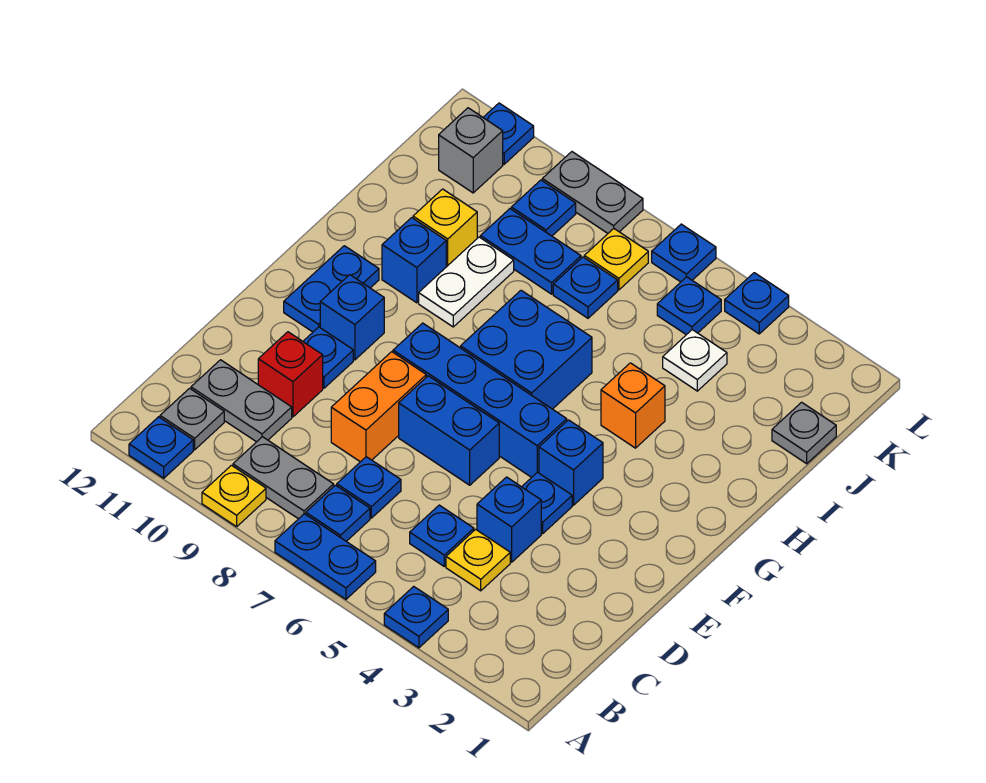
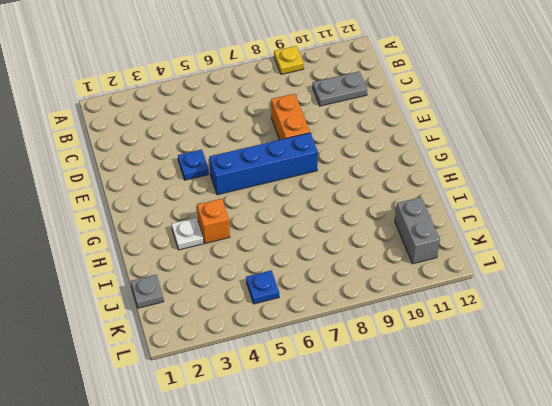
white plate H3 level 1 -> white plate J4 level 1
grey brick J11:K11 level 1 -> grey brick K11 level 1
none -> blue plate A4 level 1
none -> blue plate A6:A7 level 1
none -> blue plate A11 level 1
none -> blue plate B7 level 1

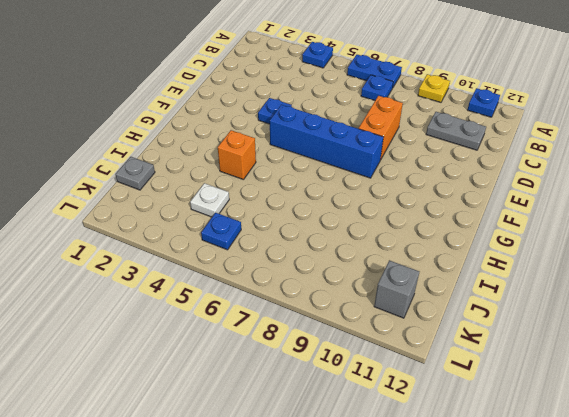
none -> grey plate B8:B9 level 1
none -> grey plate B11 level 1
none -> yellow plate C4 level 1
none -> blue plate C5 level 1

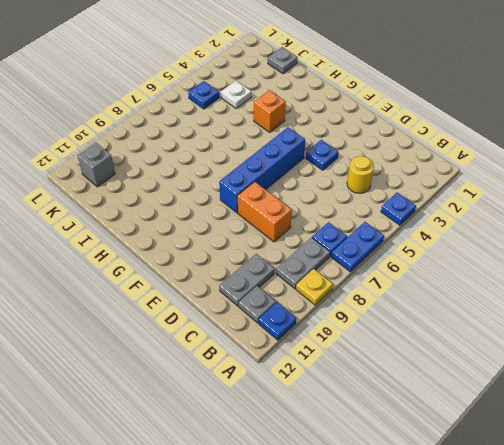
yellow round brick C4 level 1 -> yellow plate C4 level 1
none -> blue plate C5 level 1
none -> blue plate C7 level 1
none -> blue brick D4 level 1
none -> red brick D10 level 1

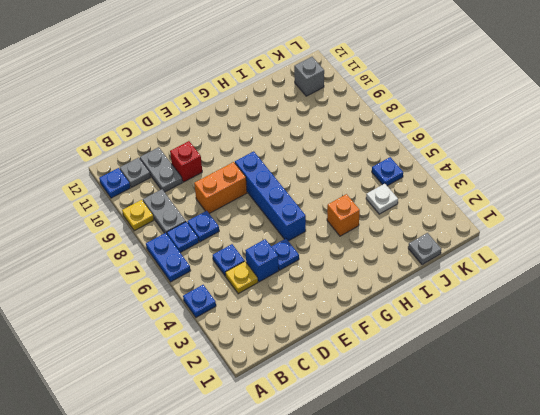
none -> blue brick E6:E7 level 1
none -> blue plate E10 level 1
none -> blue brick F4 level 1
none -> blue brick F10 level 1

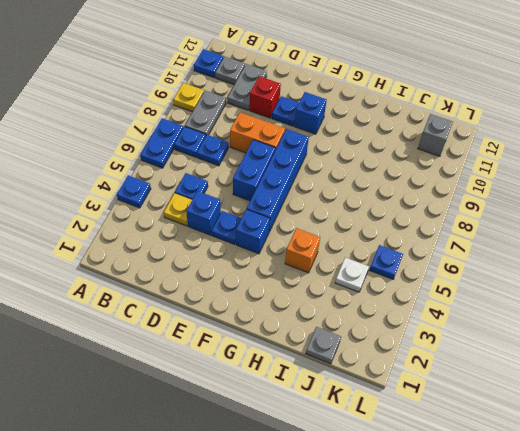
none -> blue plate F11:G11 level 1
none -> blue brick G6:H7 level 1
none -> white plate H9:I9 level 1
none -> blue brick H10 level 1

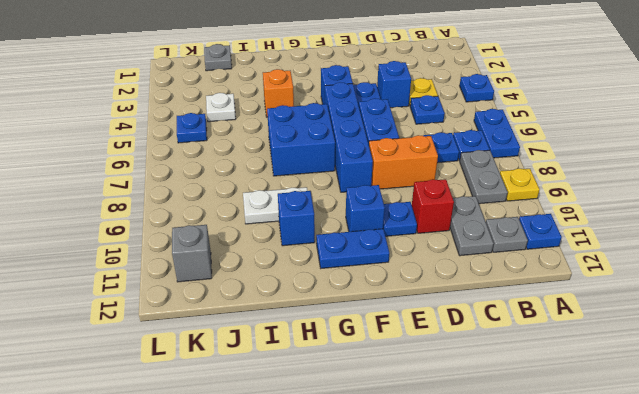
none -> yellow brick I10 level 1
none -> blue plate J7 level 1
none -> blue plate J8:J9 level 1
none -> yellow plate K7 level 1

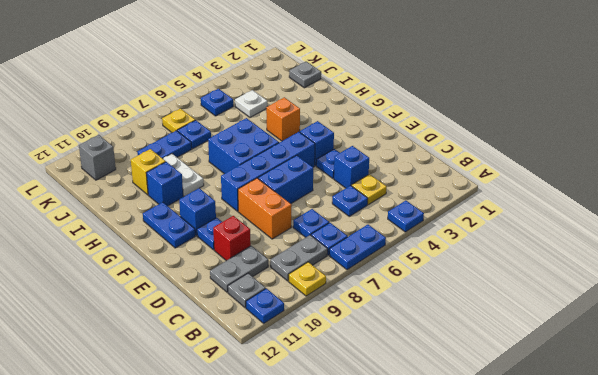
none -> blue plate K9 level 1
none -> blue plate L4 level 1
none -> blue plate L6 level 1
none -> grey plate L8:L9 level 1

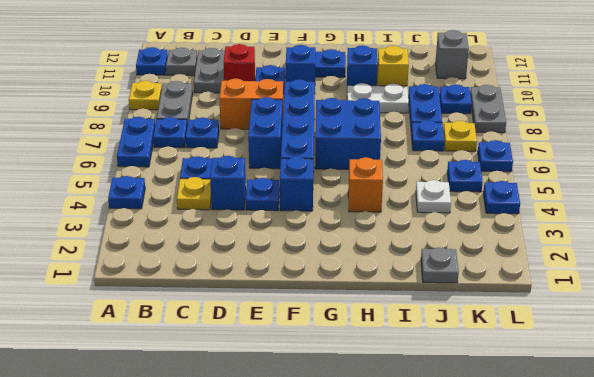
none -> blue plate L11 level 1

